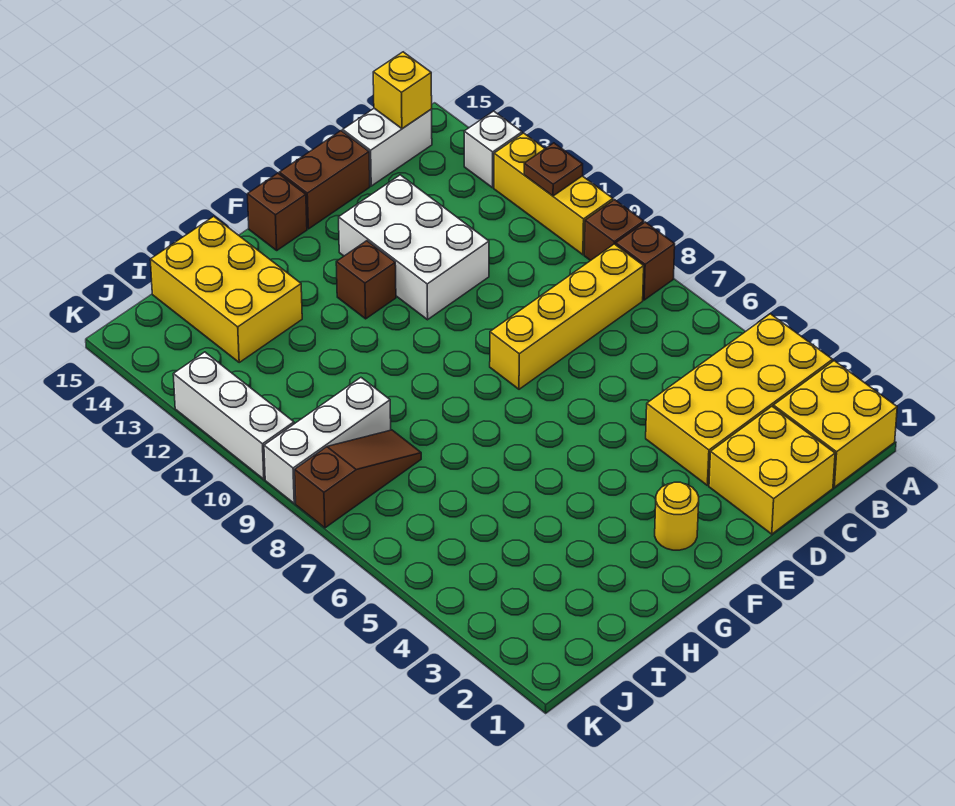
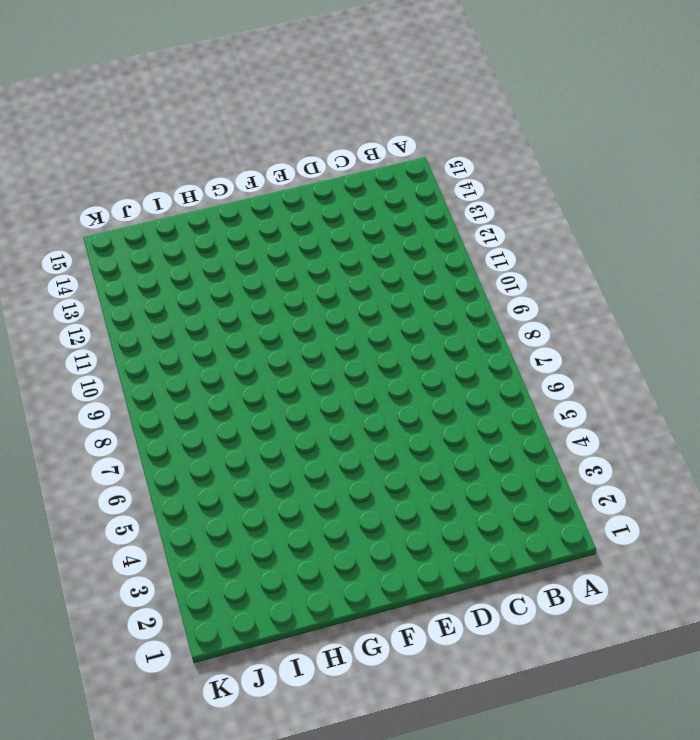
none -> yellow brick A1:B2 level 1
none -> yellow brick A3:D4 level 1
none -> brown brick A8 level 1

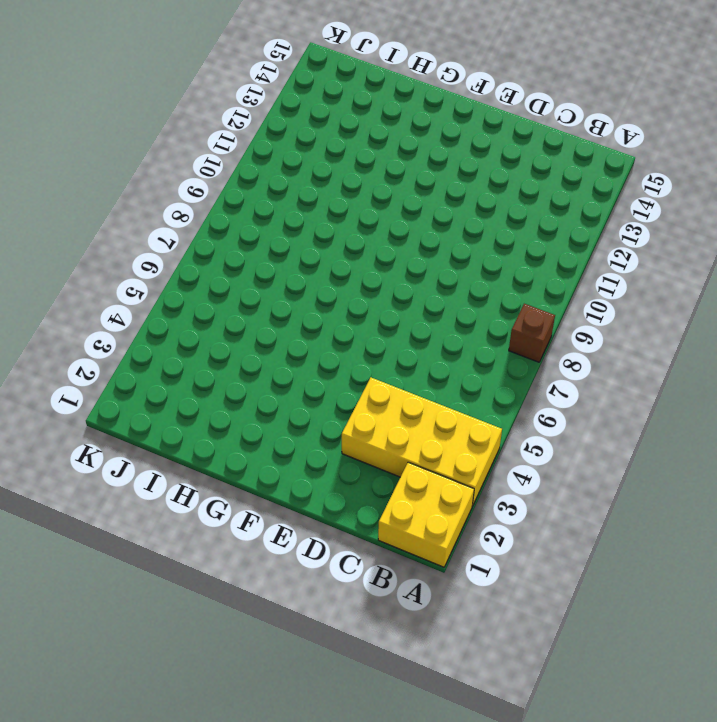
none -> brown brick A9 level 1
none -> yellow brick A10:A12 level 1
none -> white brick A13 level 1

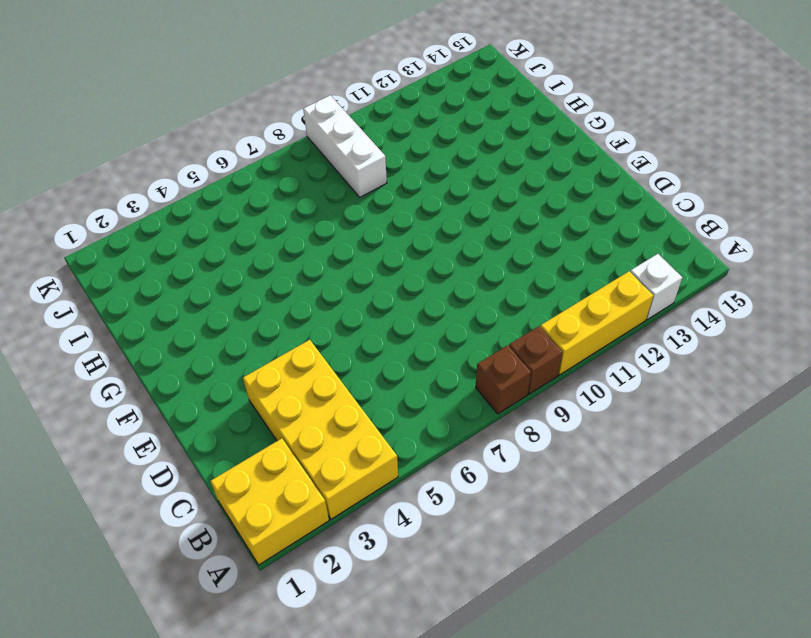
none -> yellow brick B8:E8 level 1
none -> white brick B15:C15 level 1
none -> yellow brick C1:D2 level 1

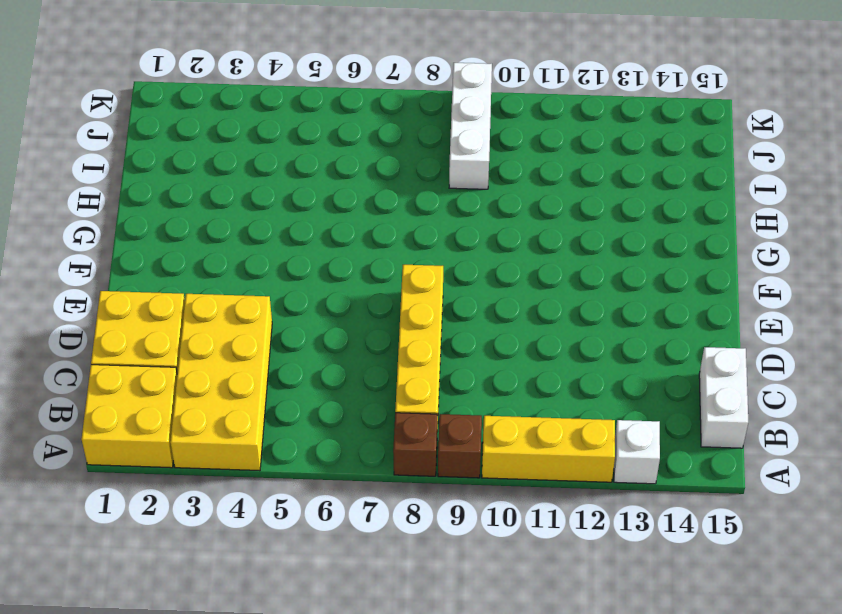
none -> white brick D11:E13 level 1
none -> brown brick D15:E15 level 1
none -> yellow round brick F2 level 1

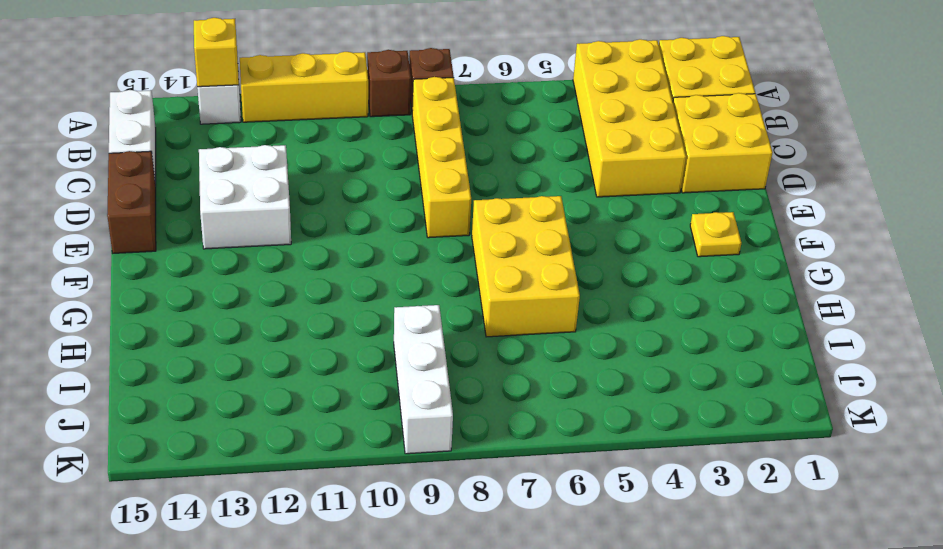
yellow brick A13 level 2 -> yellow brick B15 level 2
white brick D12:E13 level 1 -> white brick D11:E13 level 1
yellow plate F2 level 1 -> yellow round brick F2 level 1
yellow brick F6:H7 level 1 -> yellow brick H13:I15 level 1
none -> brown brick F12 level 1
none -> brown brick F15 level 1
none -> brown slope I8:K8 level 1 top K

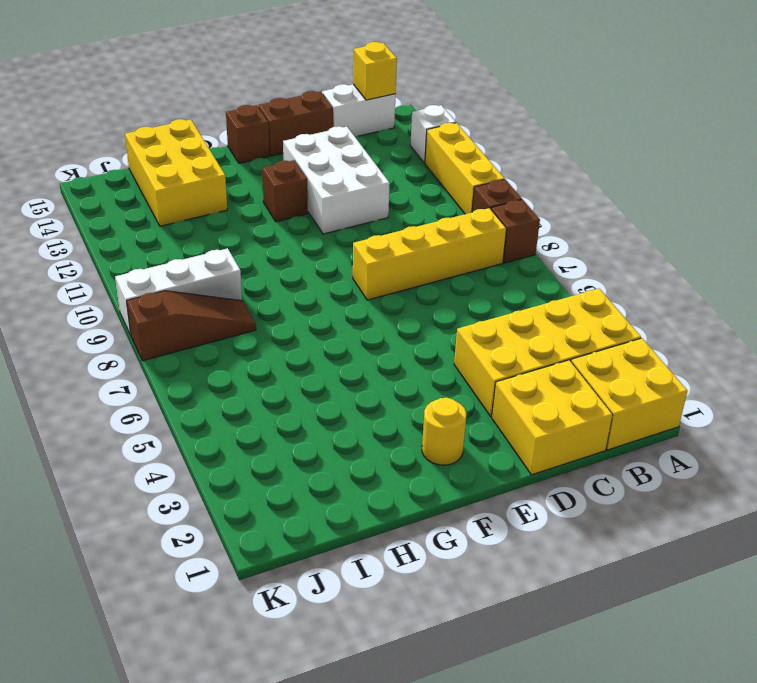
none -> white brick K10:K12 level 1
none -> brown plate A11 level 2

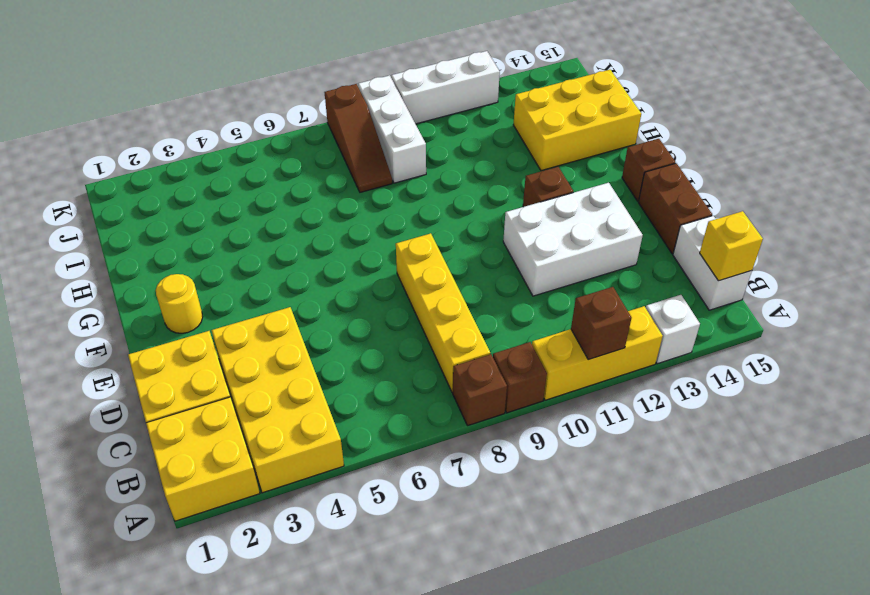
brown brick A11 level 2 -> brown plate A11 level 2

